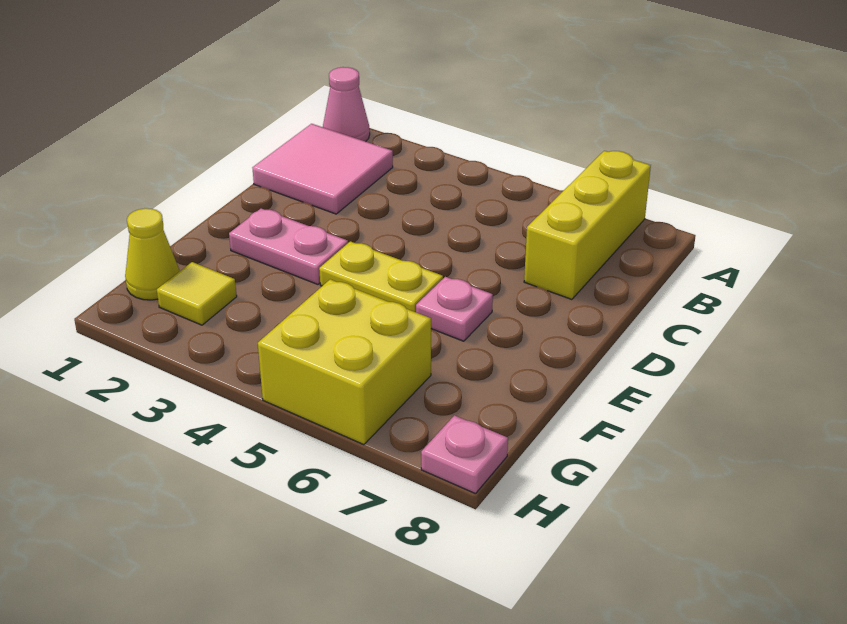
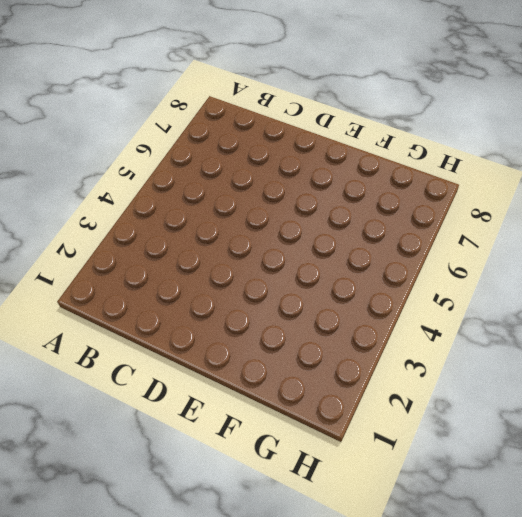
none -> pink cone A1 level 1
none -> yellow brick A7:C7 level 1

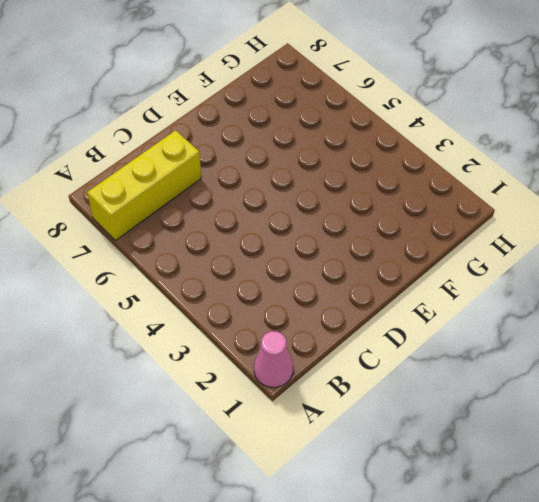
none -> pink tile B1:C2 level 1
none -> pink plate E2:E3 level 1

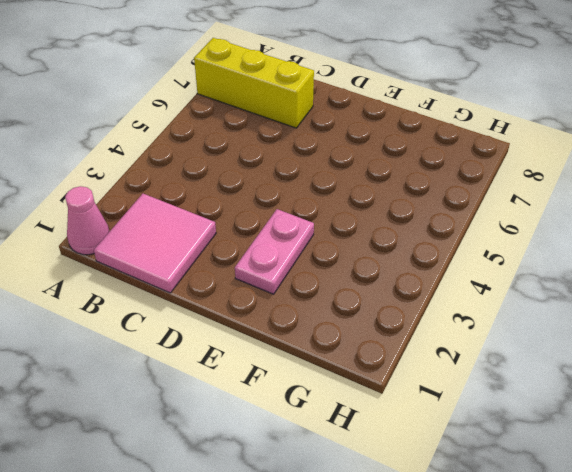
none -> yellow plate E4:E5 level 1
none -> pink plate E6 level 1

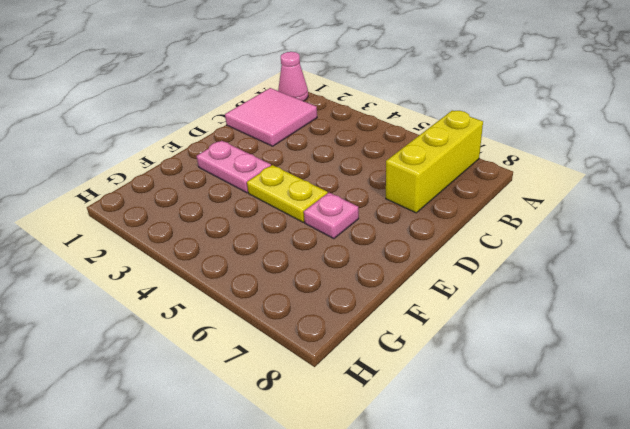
none -> yellow cone G1 level 1
none -> yellow tile G2 level 1

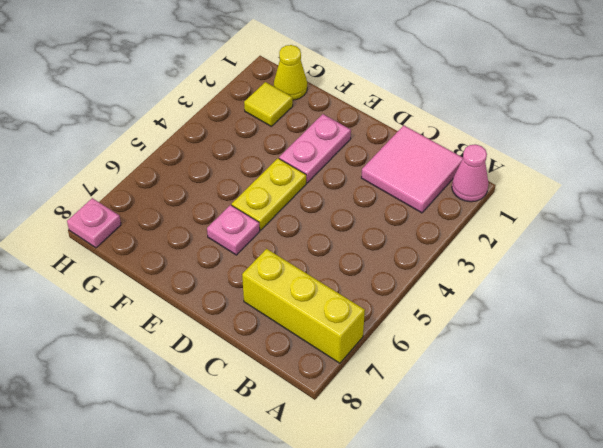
none -> yellow brick G5:H6 level 1

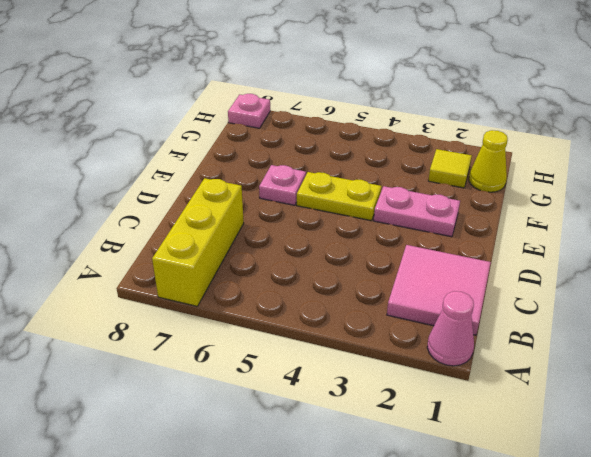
none -> yellow brick G5:H6 level 1

